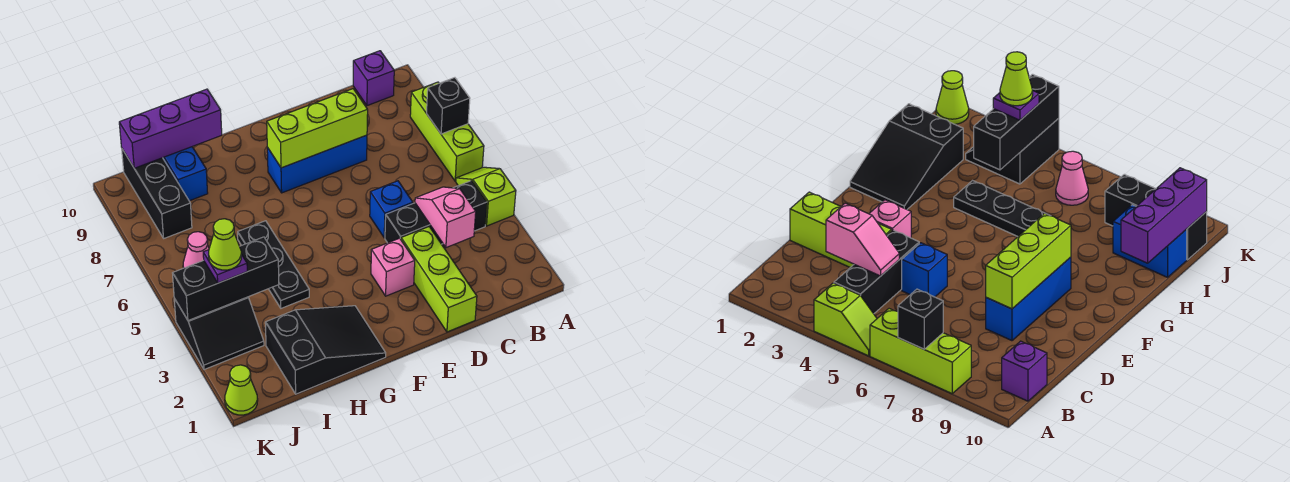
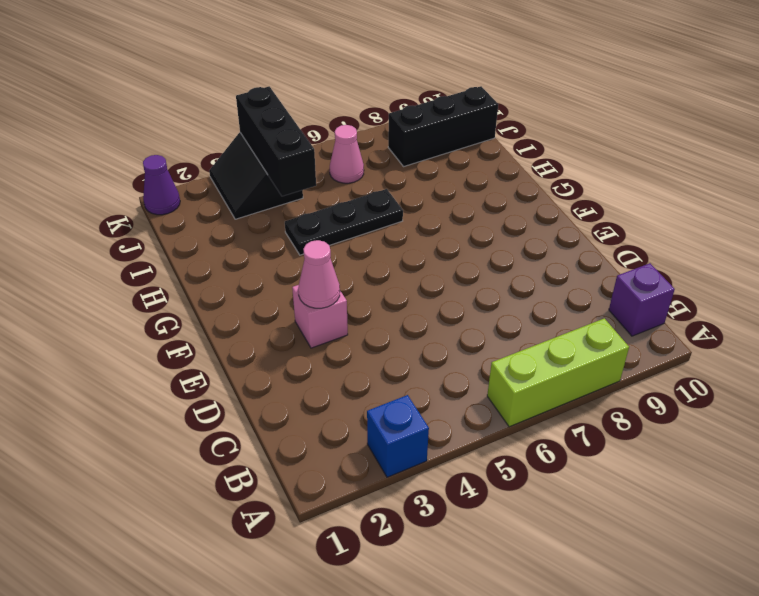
blue brick A3 level 1 -> blue brick D5 level 1
pink cone E3 level 2 -> none
purple cone K1 level 1 -> lime cone K1 level 1
none -> lime slope A4:A5 level 1 top 4
none -> black brick B4:D4 level 1
none -> lime brick D1:D3 level 1

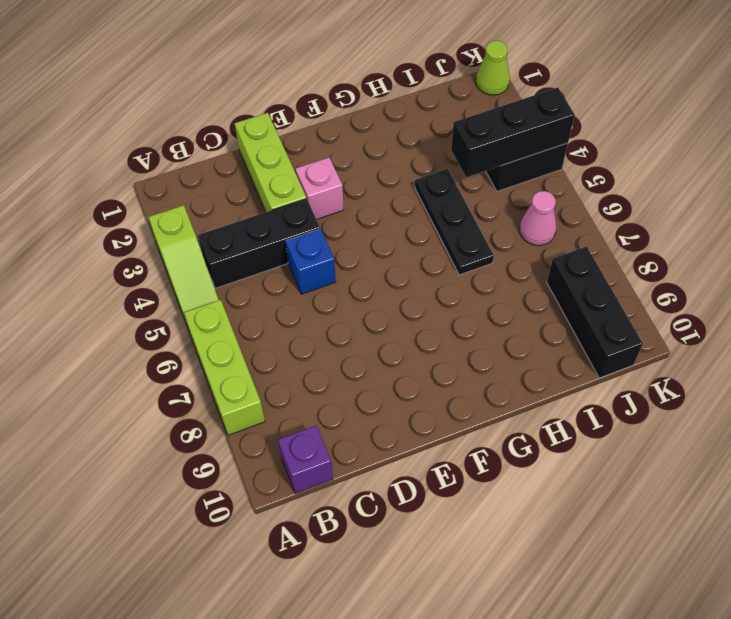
lime slope A3:A5 level 1 top 3 -> lime slope A4:A5 level 1 top 4
none -> blue brick D8:F8 level 1
none -> black slope G1:I2 level 1 top I
none -> blue brick I9:I10 level 1

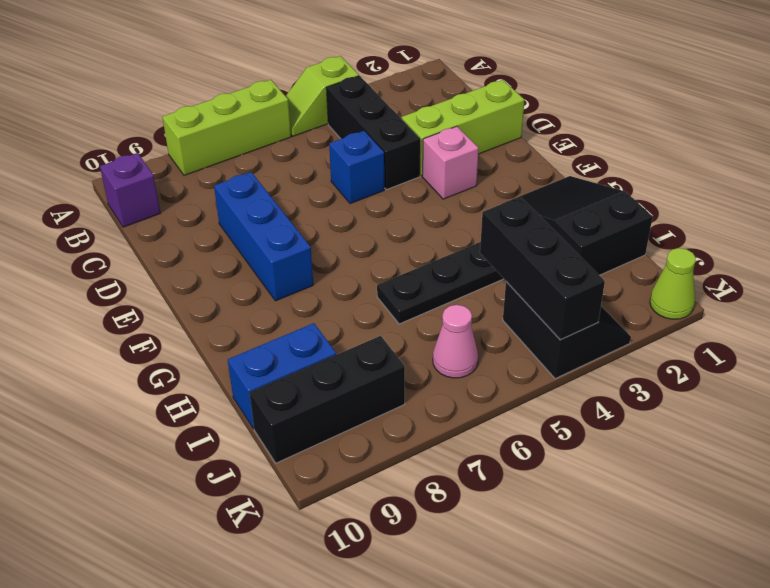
none -> black brick A7 level 2
none -> pink slope C3:C4 level 2 top 3
none -> lime brick D8:F8 level 2

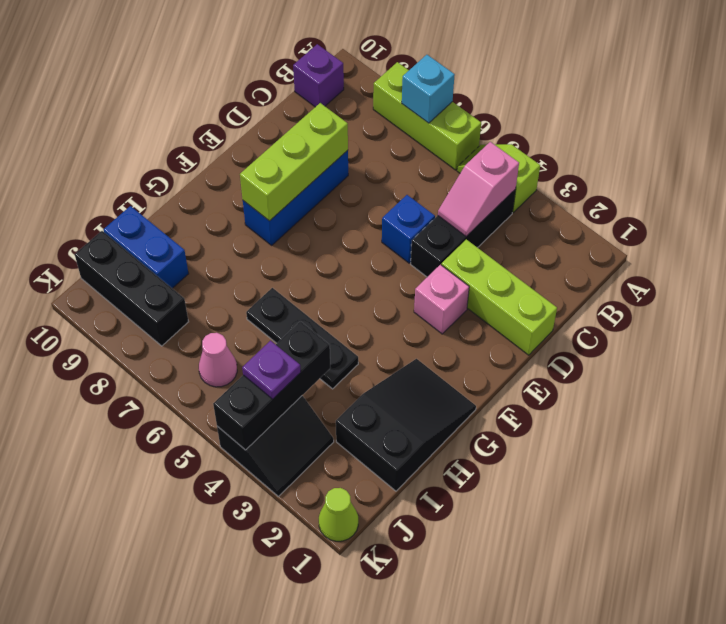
cyan brick A7 level 2 -> black brick A7 level 2
pink slope B4:C4 level 2 top B -> pink slope C3:C4 level 2 top 3
none -> purple brick H10:J10 level 2
none -> lime cone J4 level 4

